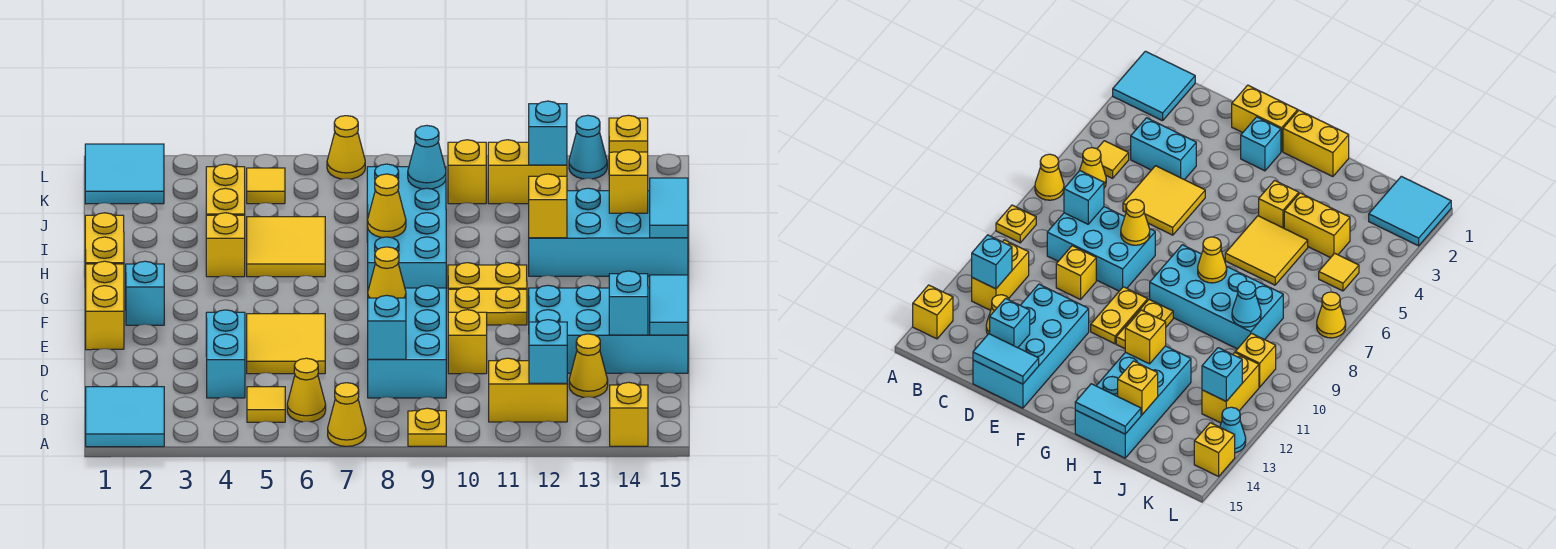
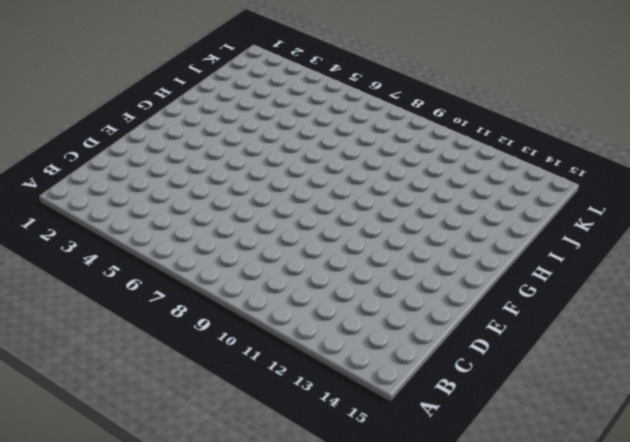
none -> cyan tile A1:B2 level 1
none -> yellow cone A7 level 1
none -> yellow plate A9 level 1
none -> yellow brick A14 level 1

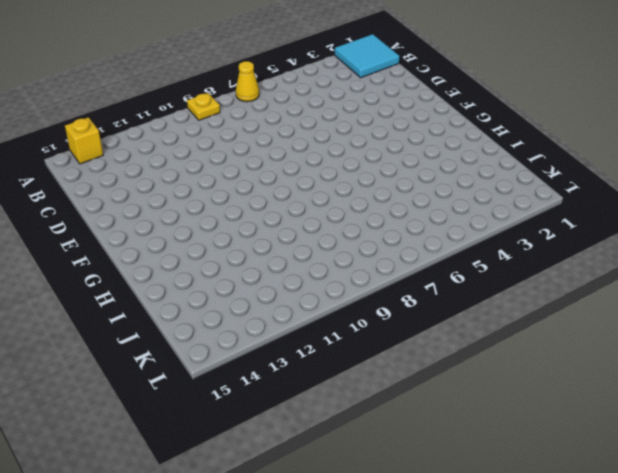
none -> yellow tile B5 level 1
none -> yellow cone B6 level 1
none -> yellow brick B11:B12 level 1
none -> cyan brick C4:D4 level 1

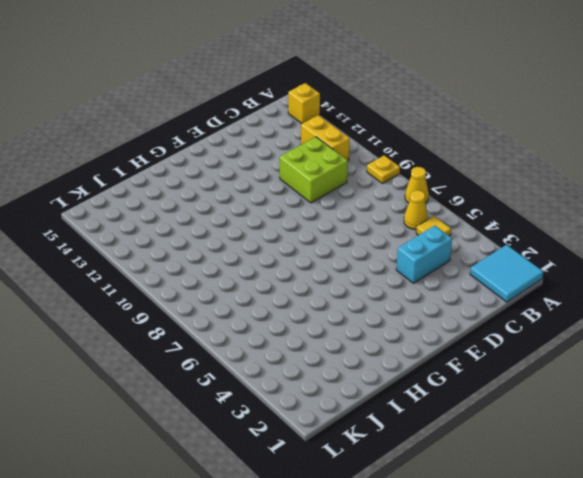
lime brick C10:D11 level 1 -> yellow brick D10 level 1
none -> cyan brick C8:E9 level 1
none -> yellow cone C13 level 1
none -> yellow tile D5:E6 level 1
none -> cyan brick D12:E15 level 1

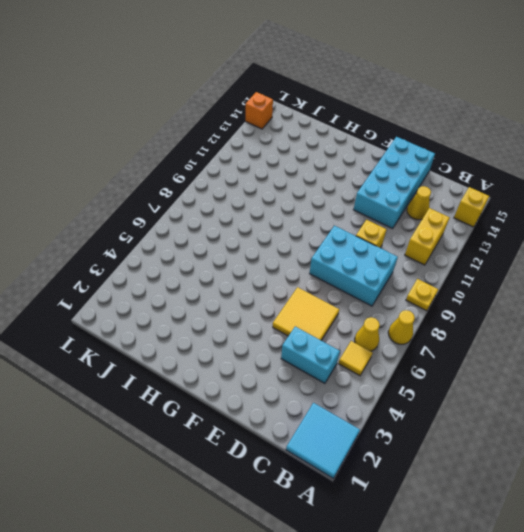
orange brick L14 level 1 -> yellow brick L14 level 1
none -> yellow brick E1:F1 level 1
none -> cyan brick F2 level 1
none -> yellow plate F10:F11 level 1
none -> yellow brick G1:H1 level 1

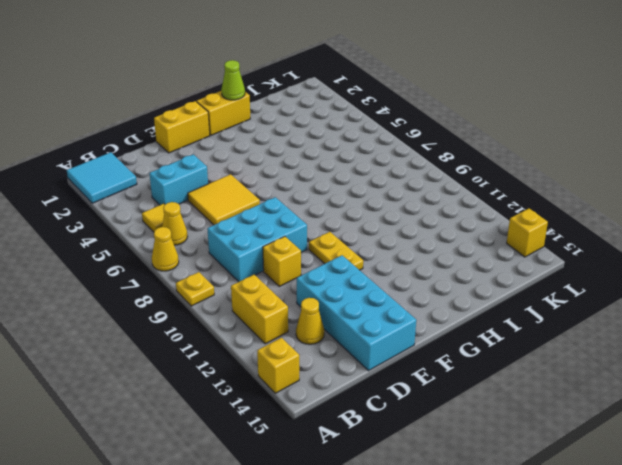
lime cone H1 level 2 -> none
none -> cyan brick F2 level 1
none -> cyan brick G8:J9 level 1
none -> yellow plate G10:G11 level 1
none -> yellow brick H4 level 1

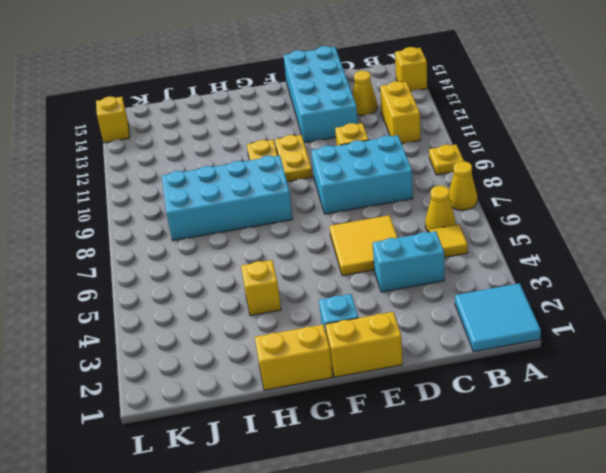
none -> yellow tile H5:I6 level 1
none -> cyan brick H12:I15 level 1
none -> yellow brick I4:J4 level 1
none -> cyan tile K1:L2 level 1

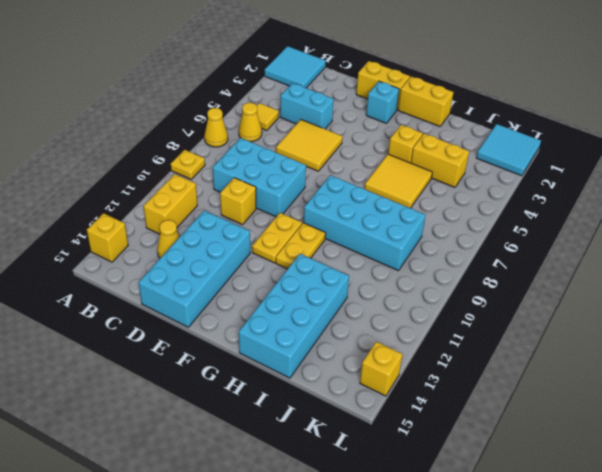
none -> yellow tile K5 level 1
none -> yellow brick K10 level 1
none -> yellow brick K11:K12 level 1
none -> yellow cone L7 level 1

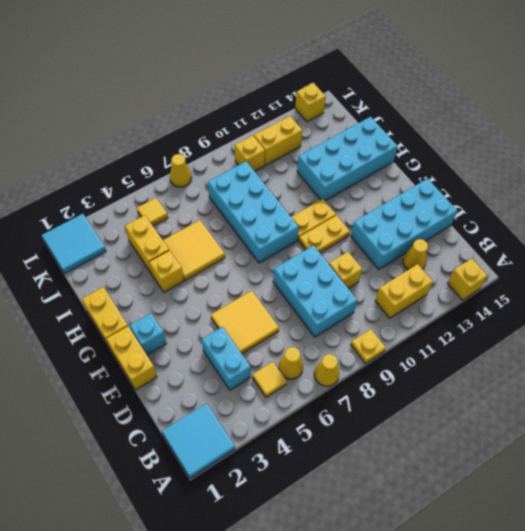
none -> cyan cone L13 level 1
none -> cyan brick B12 level 2
none -> cyan brick C8 level 2
none -> cyan brick D14 level 2

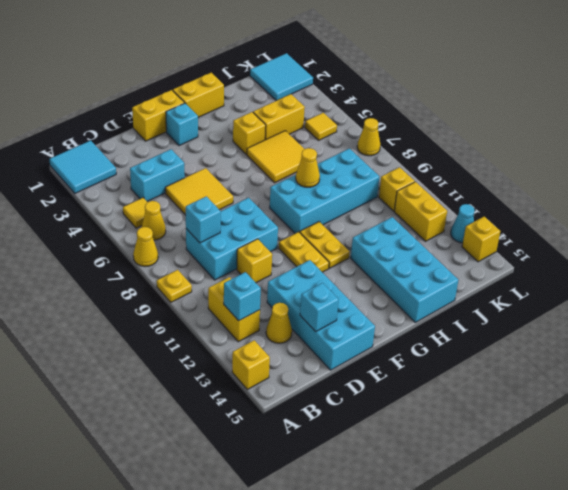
none -> cyan tile D15:E15 level 2
none -> yellow cone E8 level 2
none -> yellow brick H12 level 2
none -> cyan tile H15:I15 level 2

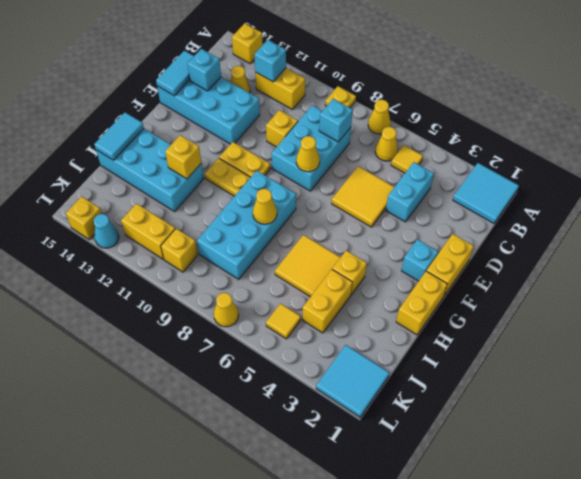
none -> yellow brick I14 level 2
none -> cyan cone J9 level 2
none -> cyan brick K12 level 2

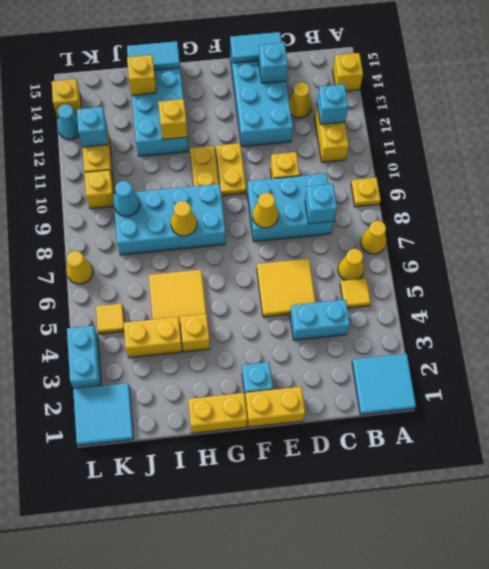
cyan brick L3:L4 level 1 -> none

